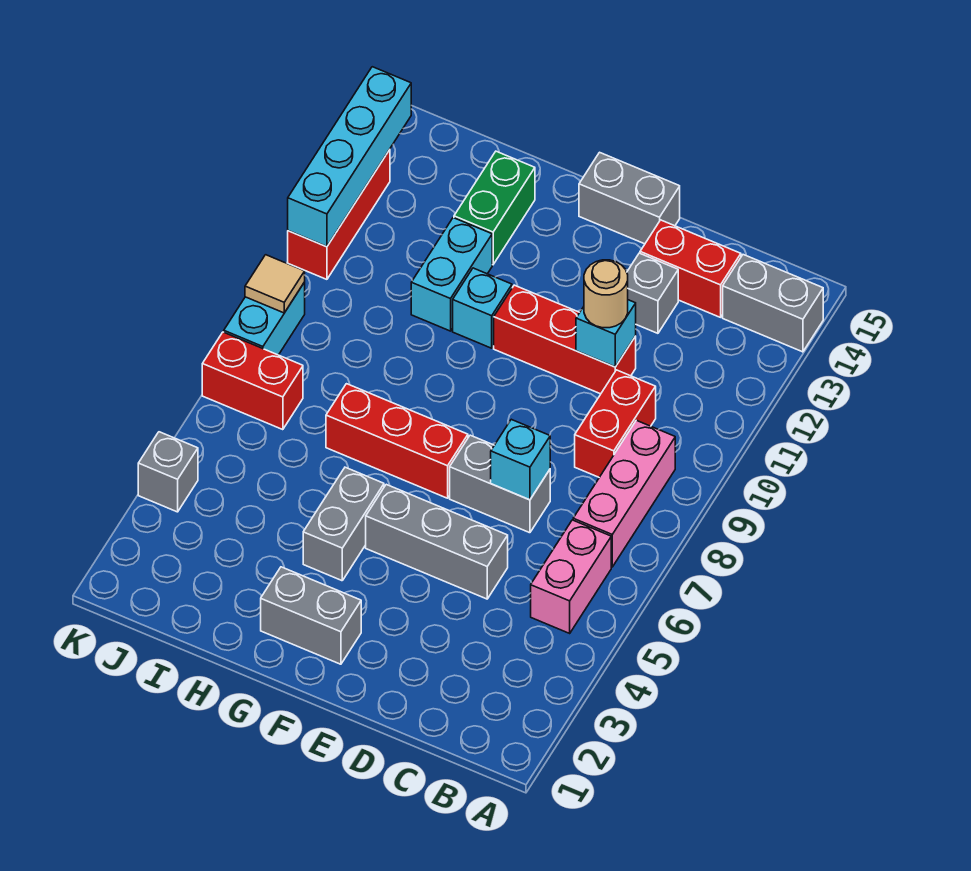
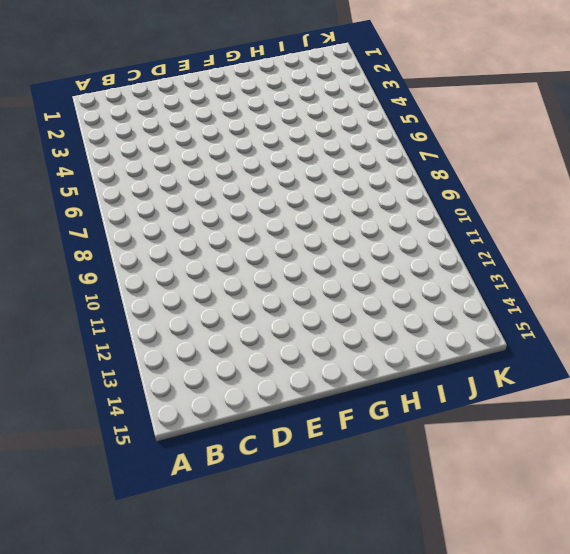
none -> grey brick A14:B14 level 1
none -> pink brick B5:B6 level 1
none -> pink brick B7:B9 level 1

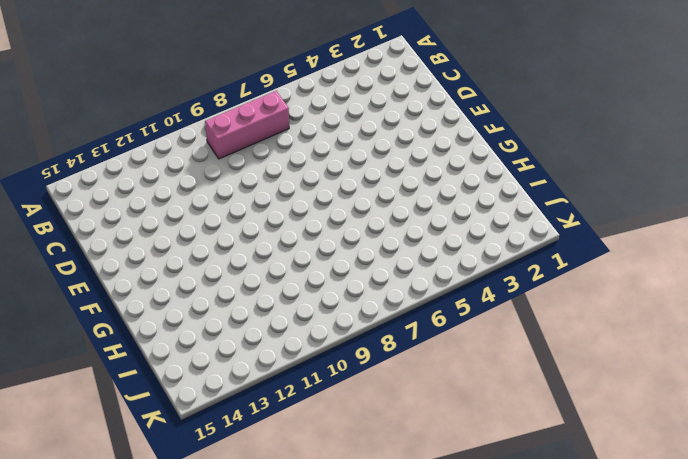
none -> grey brick A14:B14 level 1
none -> pink brick B5:B6 level 1
none -> red brick C9:C10 level 1

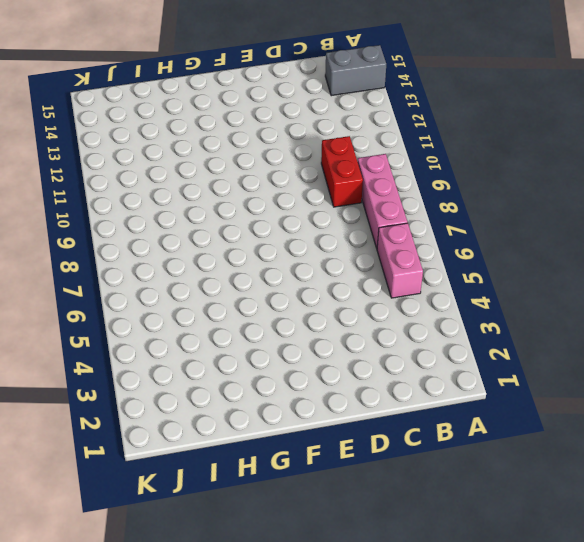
none -> red brick C14:D14 level 1
none -> grey brick D5:F5 level 1
none -> grey brick D7:E7 level 1

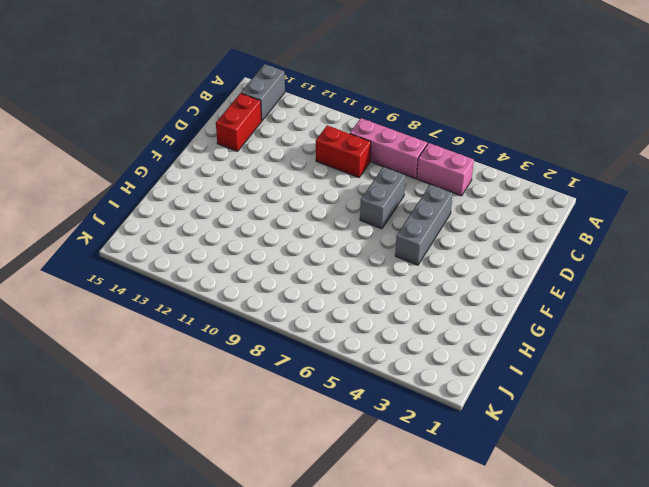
none -> red brick D11:F11 level 1
none -> grey brick D13 level 1
none -> grey brick E15:F15 level 1

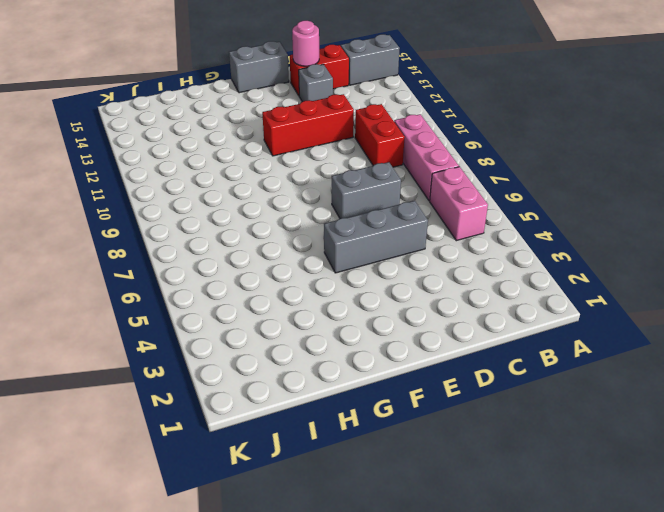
pink round brick D14 level 2 -> none
none -> grey brick F2:G2 level 1
none -> red brick F7:H7 level 1
none -> grey brick G4:G5 level 1

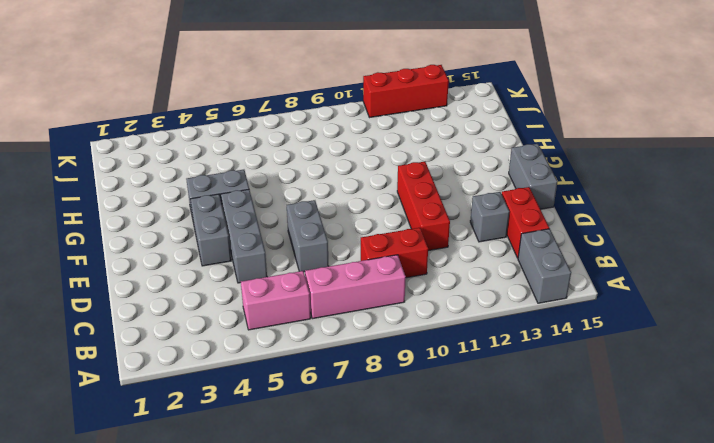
grey brick E4:F4 level 1 -> grey brick F2:G2 level 1
none -> red brick F7:H7 level 1
none -> cyan brick G11 level 1
none -> cyan brick H11:H12 level 1

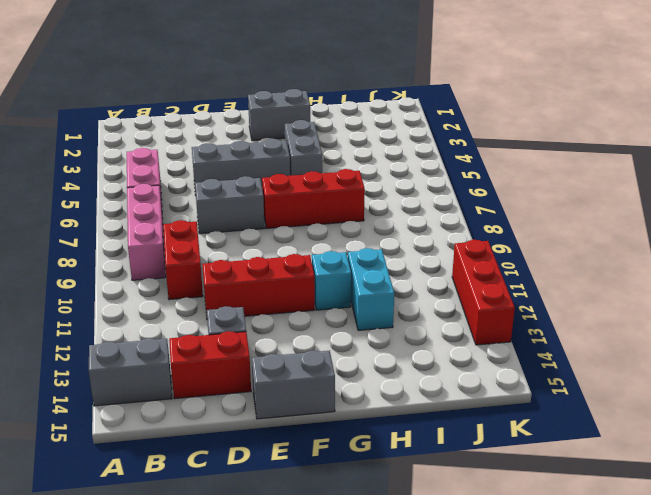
none -> green brick H13:H14 level 1
none -> red brick J7:K7 level 1
none -> grey brick K4 level 1

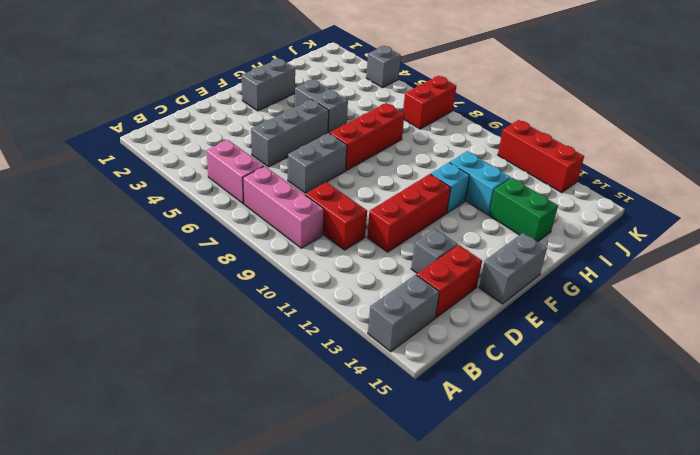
none -> cyan brick K8:K9 level 1
none -> cyan brick D7 level 2
none -> cyan brick D11 level 2

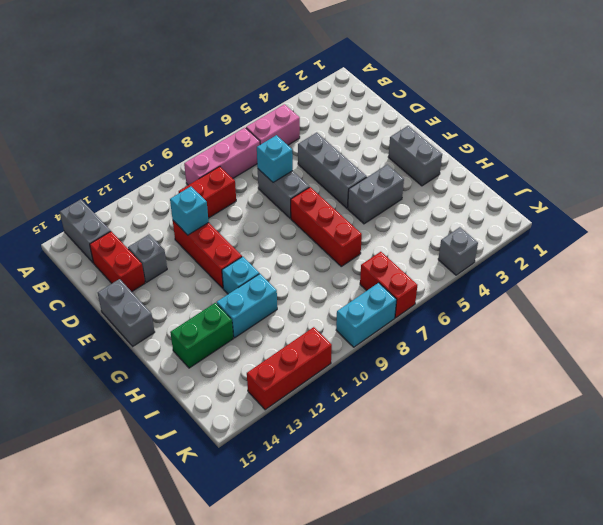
none -> tan tile K9 level 2
none -> cyan brick K11:K14 level 2
none -> tan round brick D11 level 3

